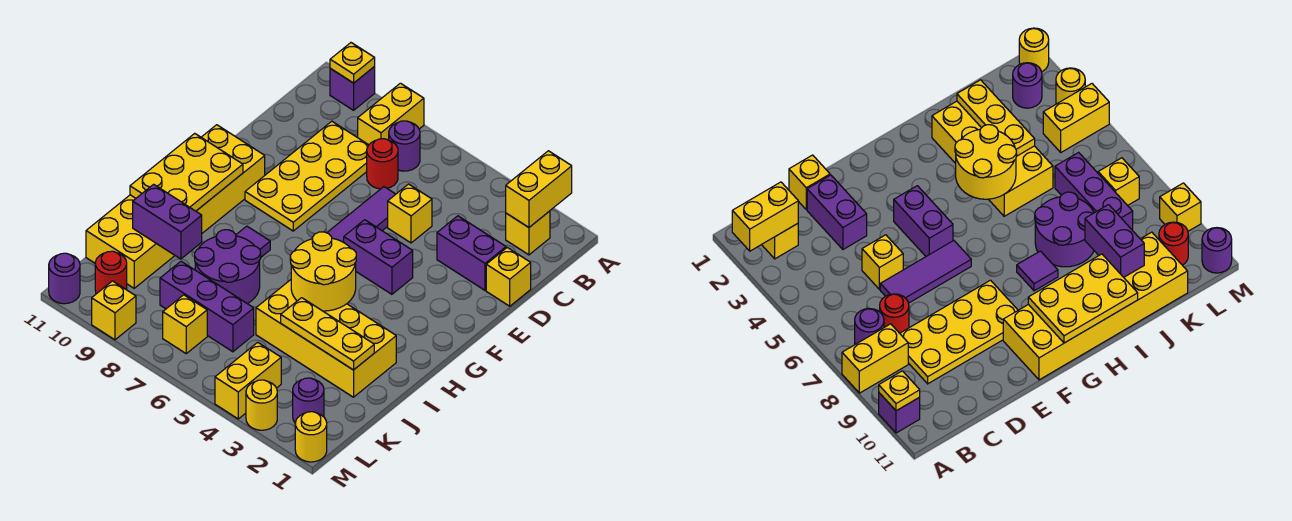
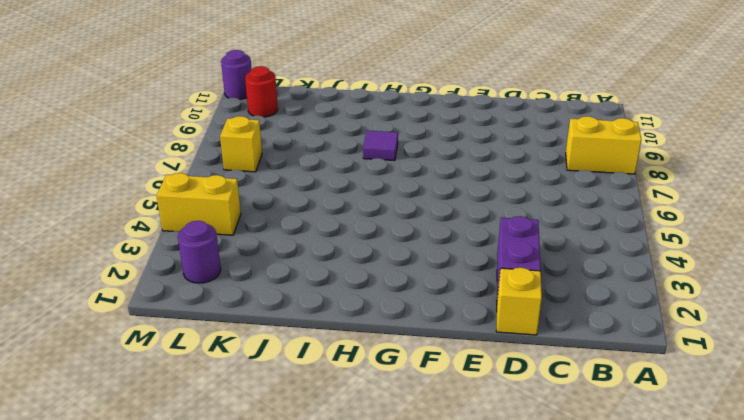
none -> purple brick A10 level 1
none -> yellow brick B2 level 1
none -> purple round brick B7 level 1
none -> red round brick C7 level 1

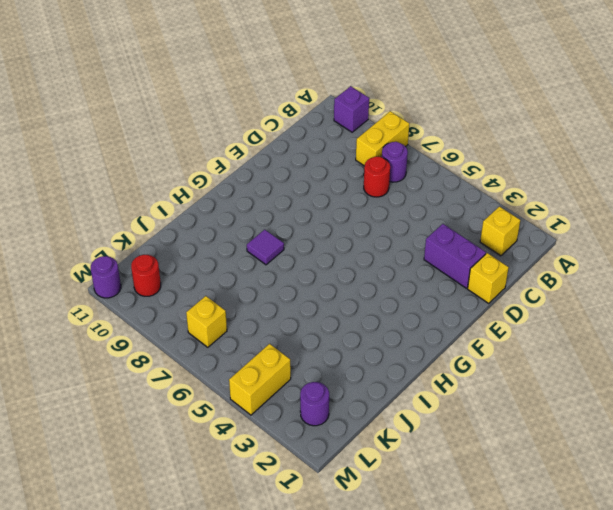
none -> yellow plate C8:F9 level 1
none -> yellow brick D5 level 1
none -> purple tile D6:F6 level 1
none -> purple brick F4:F5 level 1

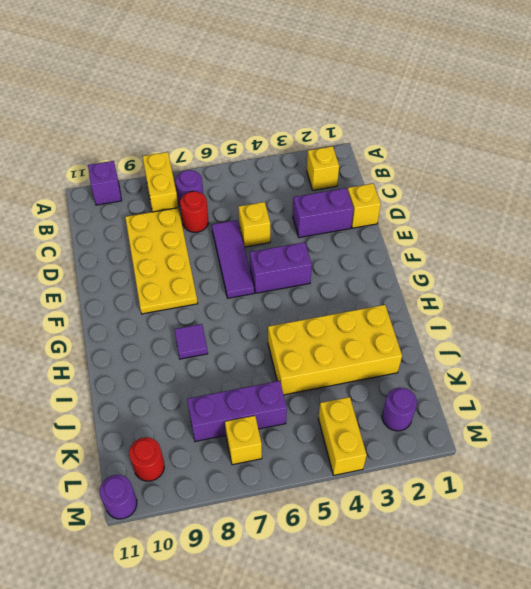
none -> yellow brick F10:K11 level 1
none -> purple round brick I7:J8 level 1
none -> yellow round brick M1 level 1
none -> yellow round brick M3 level 1

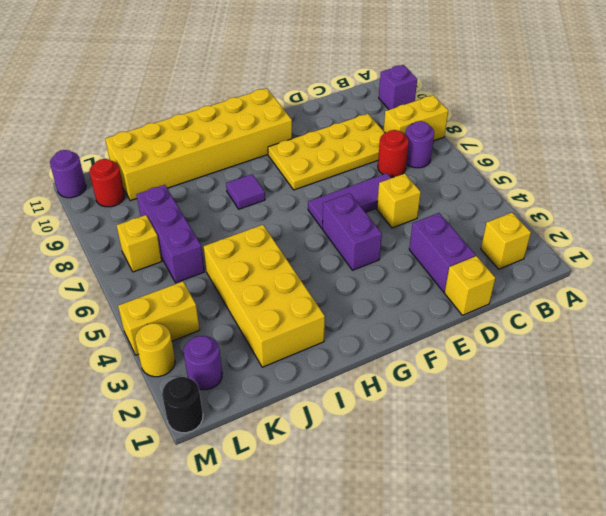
black round brick M1 level 1 -> yellow round brick M1 level 1
none -> purple round brick I7:J8 level 1
none -> yellow brick M9 level 1
none -> yellow brick A2:B2 level 2
none -> yellow plate A10 level 2

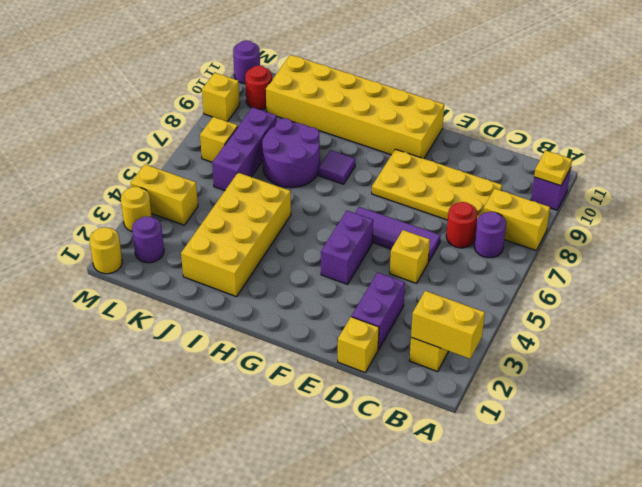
none -> yellow plate G10:I11 level 2
none -> yellow round brick H4:I5 level 2
none -> yellow plate J2:J4 level 2
none -> purple brick J9:J10 level 2

